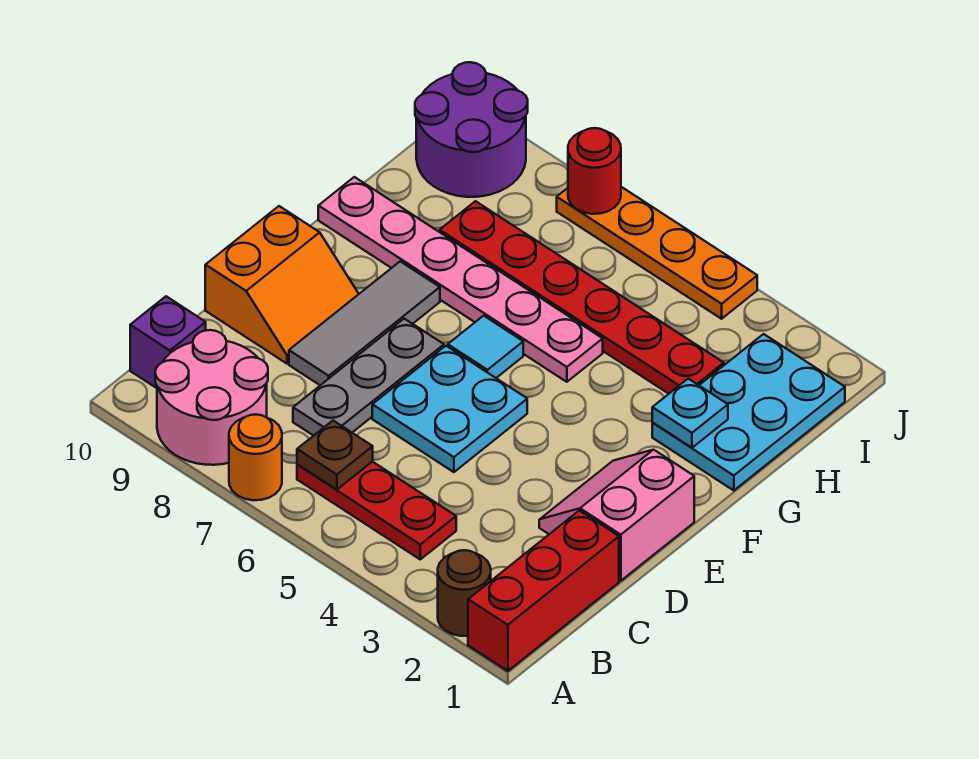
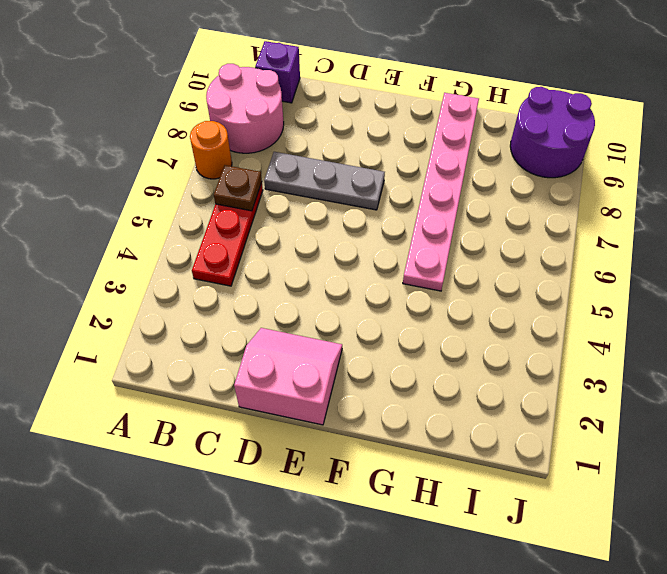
none -> red brick A1:C1 level 1
none -> brown round brick A2 level 1
none -> cyan plate D5:E6 level 1

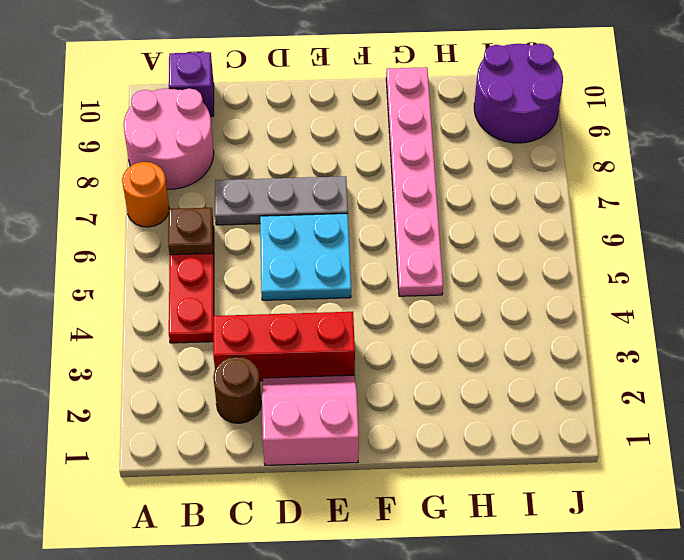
brown round brick C2 level 1 -> brown round brick A2 level 1
red brick C3:E3 level 1 -> red brick A1:C1 level 1
none -> grey tile D8:F8 level 1
none -> orange slope D9:E10 level 1 top 10
none -> cyan tile F6 level 1

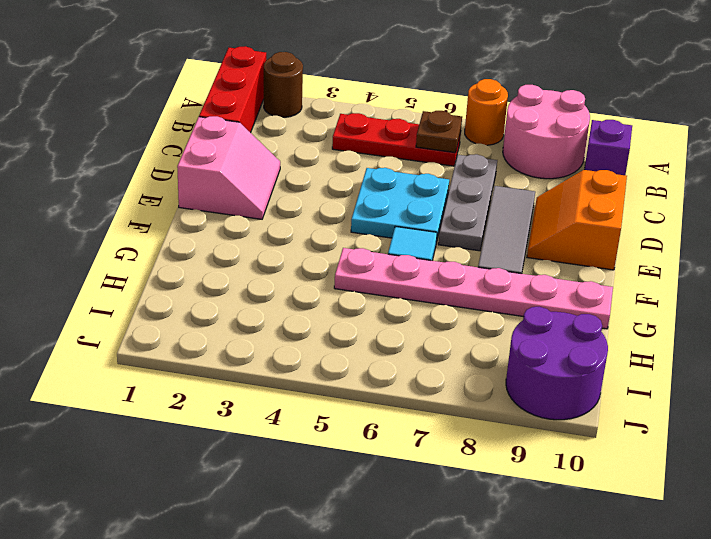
none -> cyan plate G1:I2 level 1
none -> red plate H3:H8 level 1
none -> orange plate J4:J7 level 1

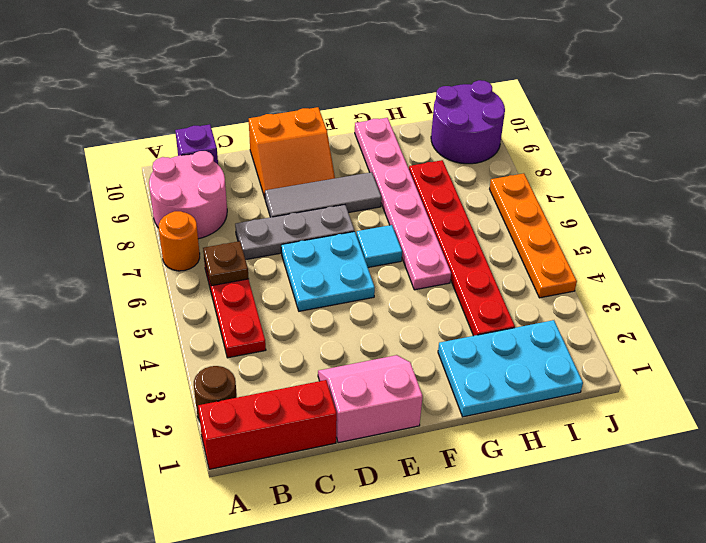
none -> cyan plate G2 level 2
none -> red round brick J7 level 2

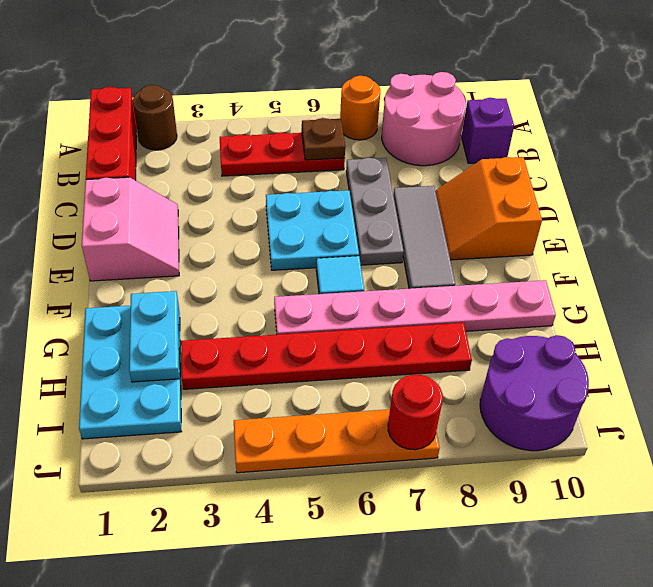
cyan plate G2:H2 level 2 -> cyan plate G2 level 2

